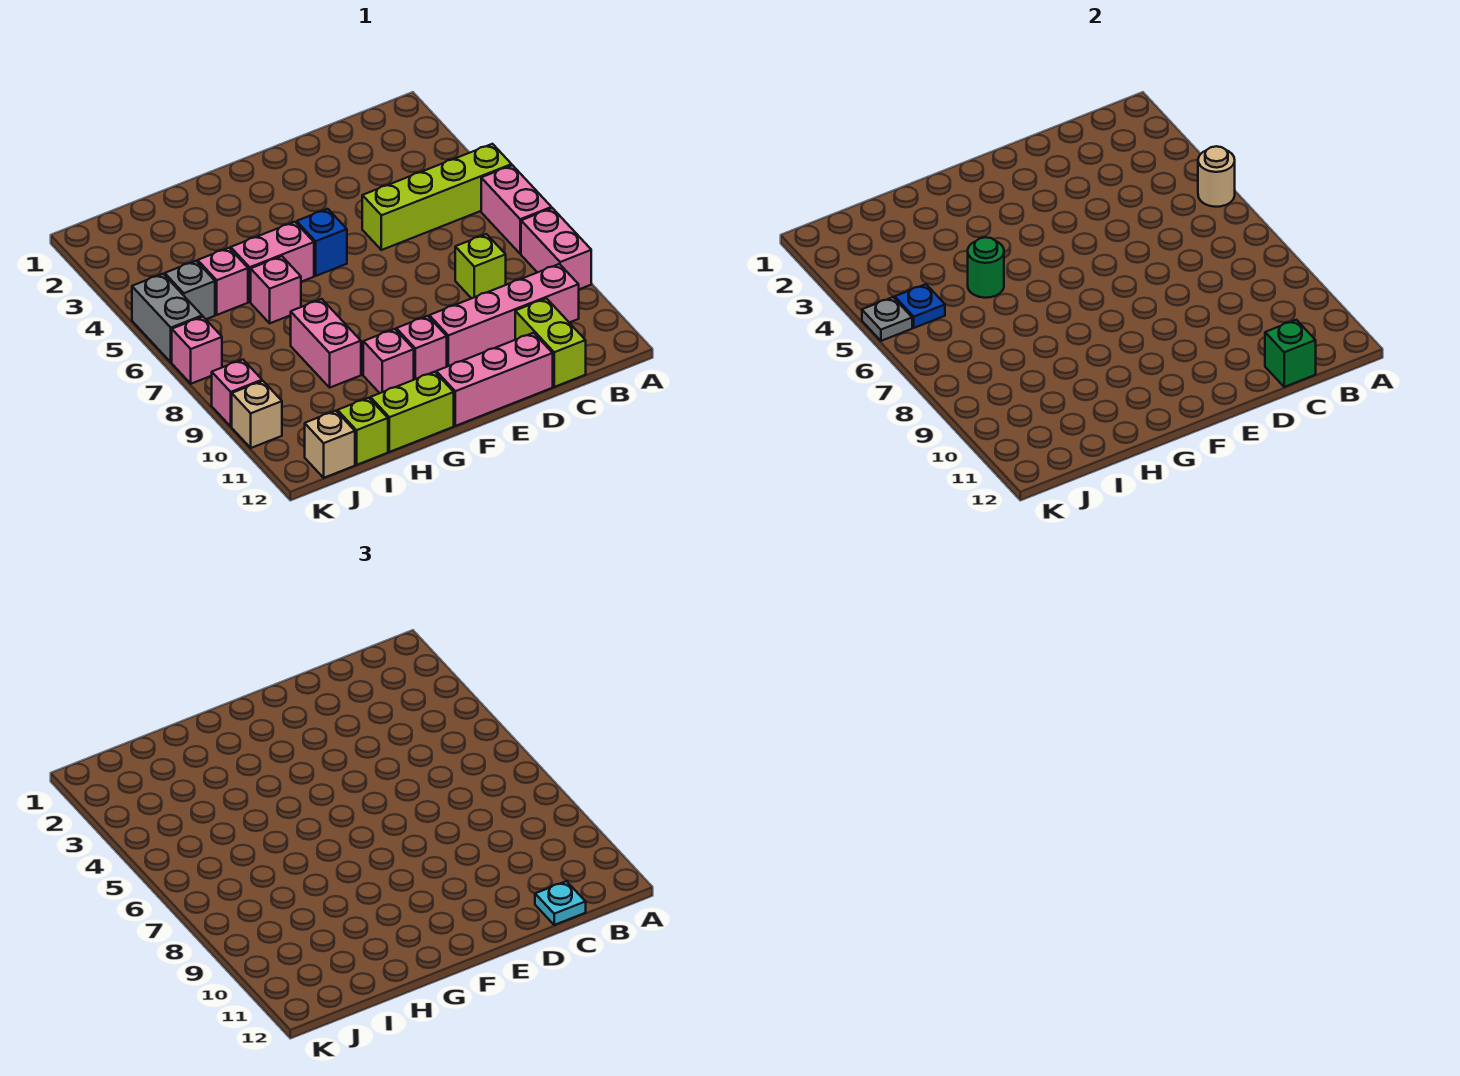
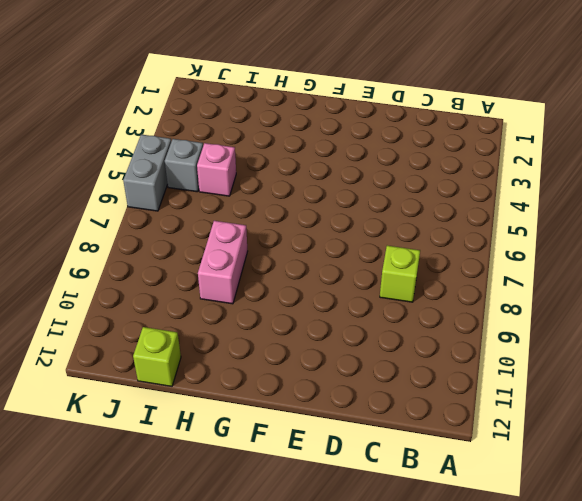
none -> lime brick A5:D5 level 1
none -> pink brick A6:A7 level 1
none -> pink brick A8:A9 level 1

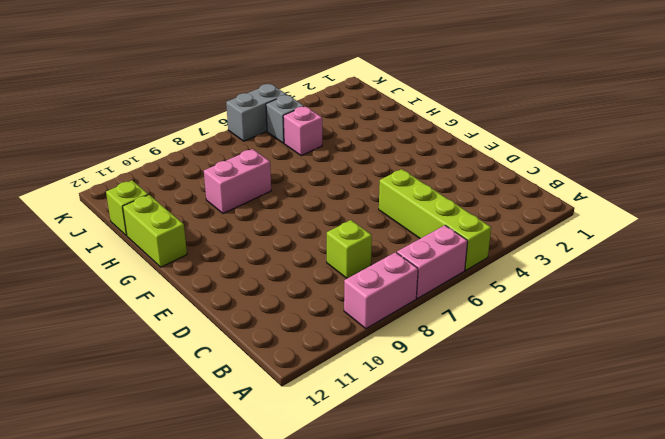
none -> pink brick B10:E10 level 1
none -> lime brick C11:C12 level 1
none -> pink brick D12:F12 level 1

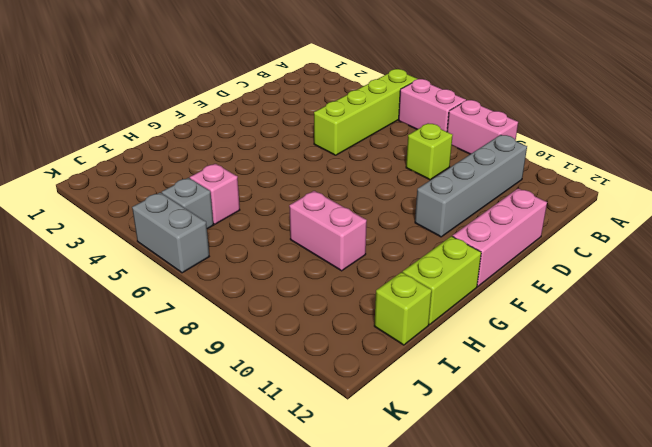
grey brick B10:E10 level 1 -> pink brick B10:E10 level 1
none -> lime brick C11:C12 level 1
none -> blue brick F5 level 1
none -> pink brick F10 level 1

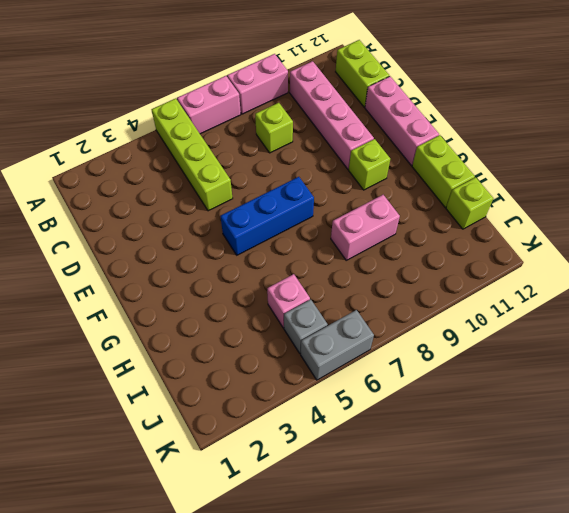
lime brick B12:C12 level 1 -> lime brick C11:C12 level 1
blue brick F5:F7 level 1 -> blue brick F5 level 1
lime brick F10 level 1 -> pink brick F10 level 1
none -> pink brick G5:H5 level 1
none -> pink brick G10 level 1
none -> pink brick H6 level 1

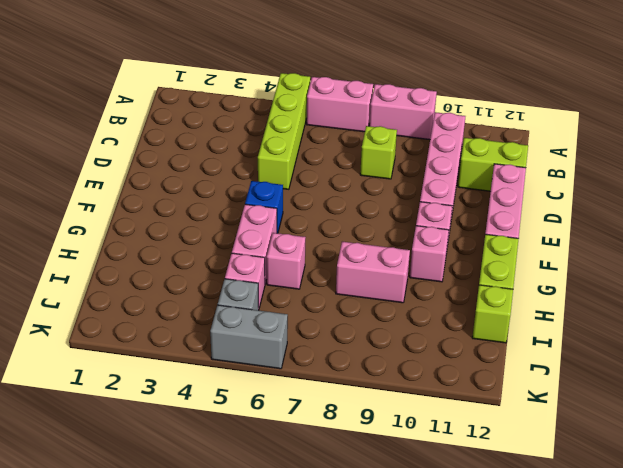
none -> tan brick J12 level 1
none -> pink brick K7 level 1
none -> pink brick K9 level 1

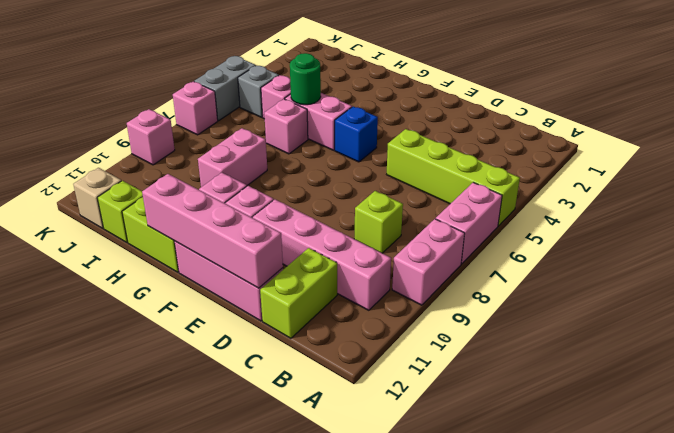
pink brick D12:G12 level 2 -> none
none -> tan brick K10 level 1
none -> tan round brick A5 level 2
none -> green brick C12 level 2

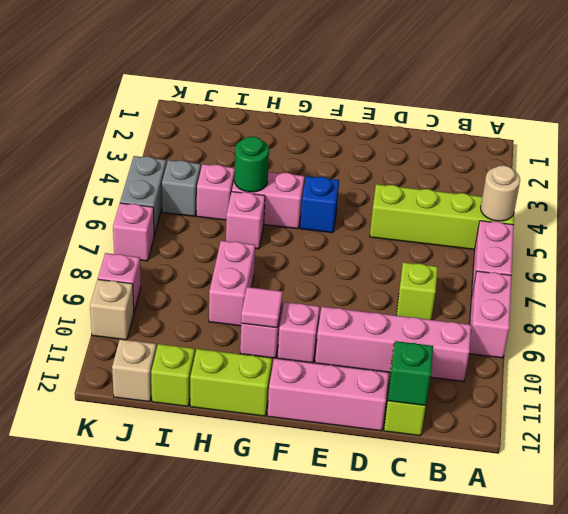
pink tile G10 level 2 -> none
none -> blue plate J5 level 2
none -> grey plate K5 level 2
none -> cyan plate C12 level 3

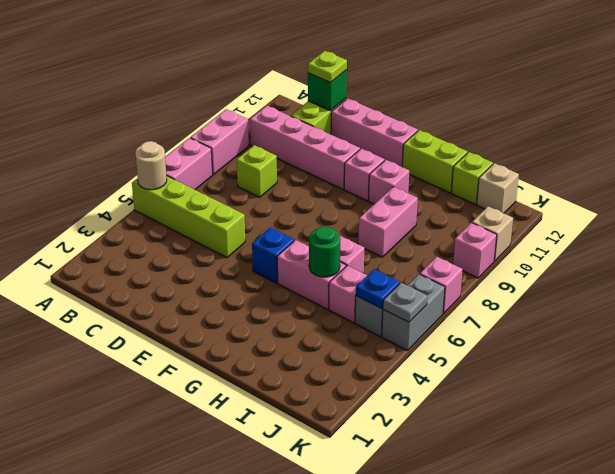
lime plate C12 level 3 -> cyan plate C12 level 3

